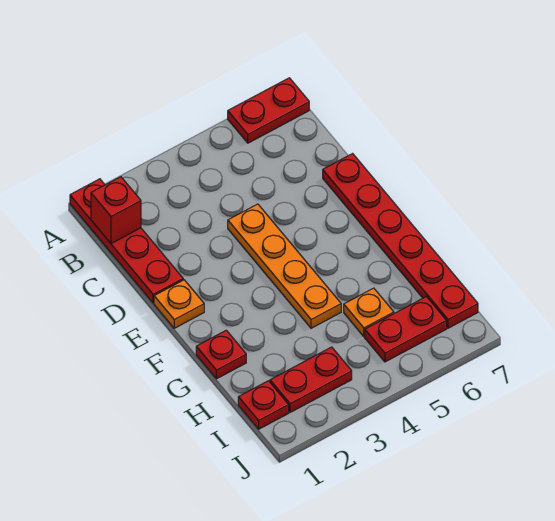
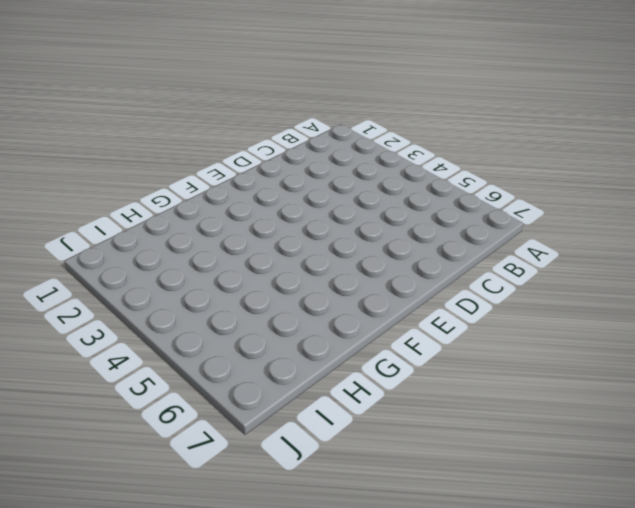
none -> red plate A1:D1 level 1
none -> red plate A6:A7 level 1

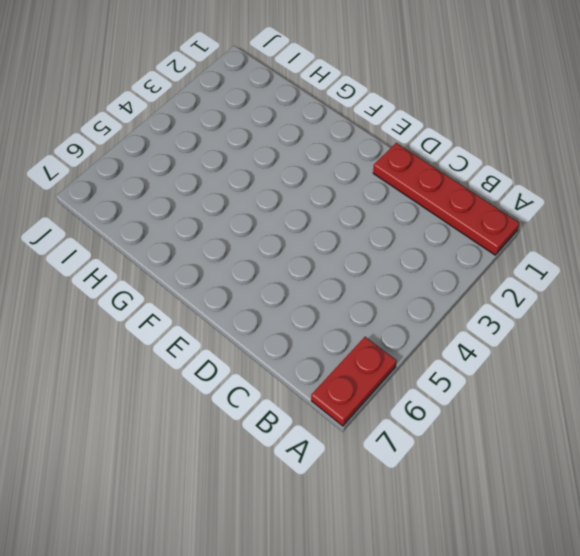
none -> orange plate D4:G4 level 1
none -> red plate D7:I7 level 1

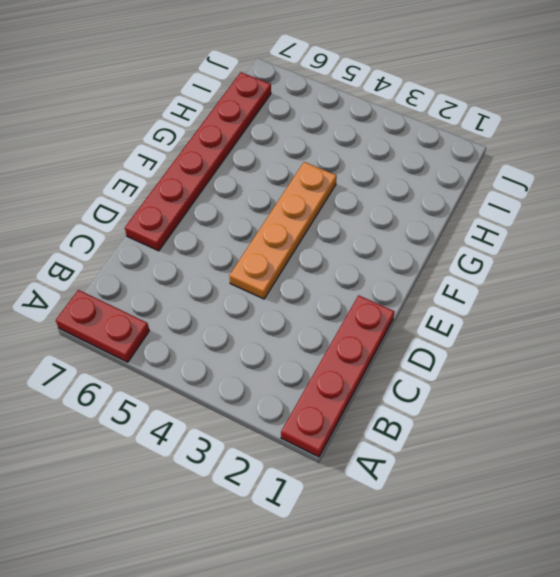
none -> orange plate E1 level 1
none -> red plate G1 level 1

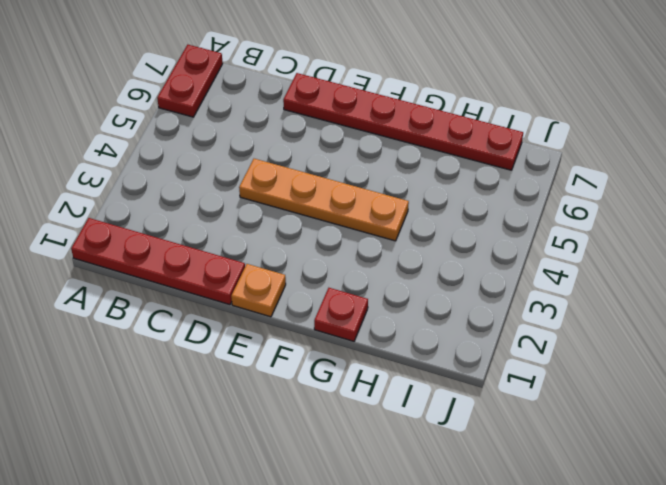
none -> orange plate H5 level 1
none -> red plate I1 level 1

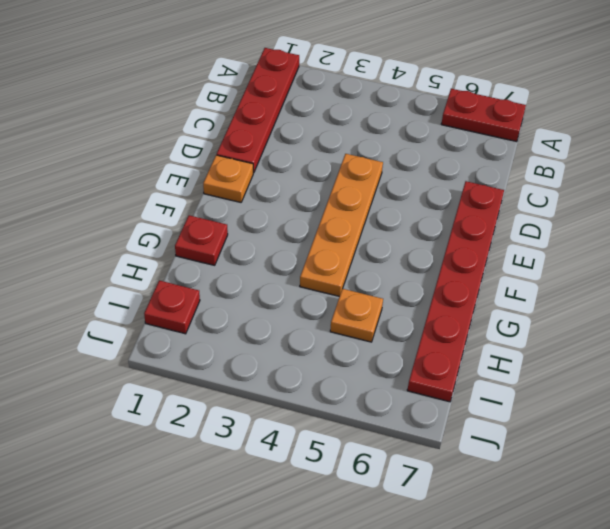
none -> red plate I2:I3 level 1
none -> red plate I5:I6 level 1

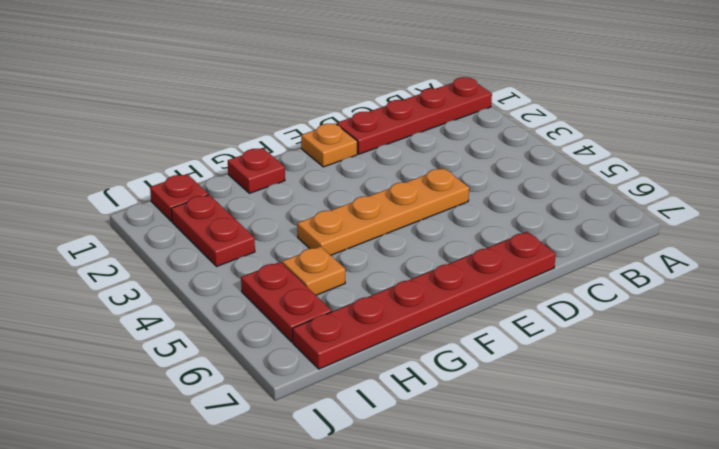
none -> red plate A6:A7 level 1
none -> red brick B1 level 2

